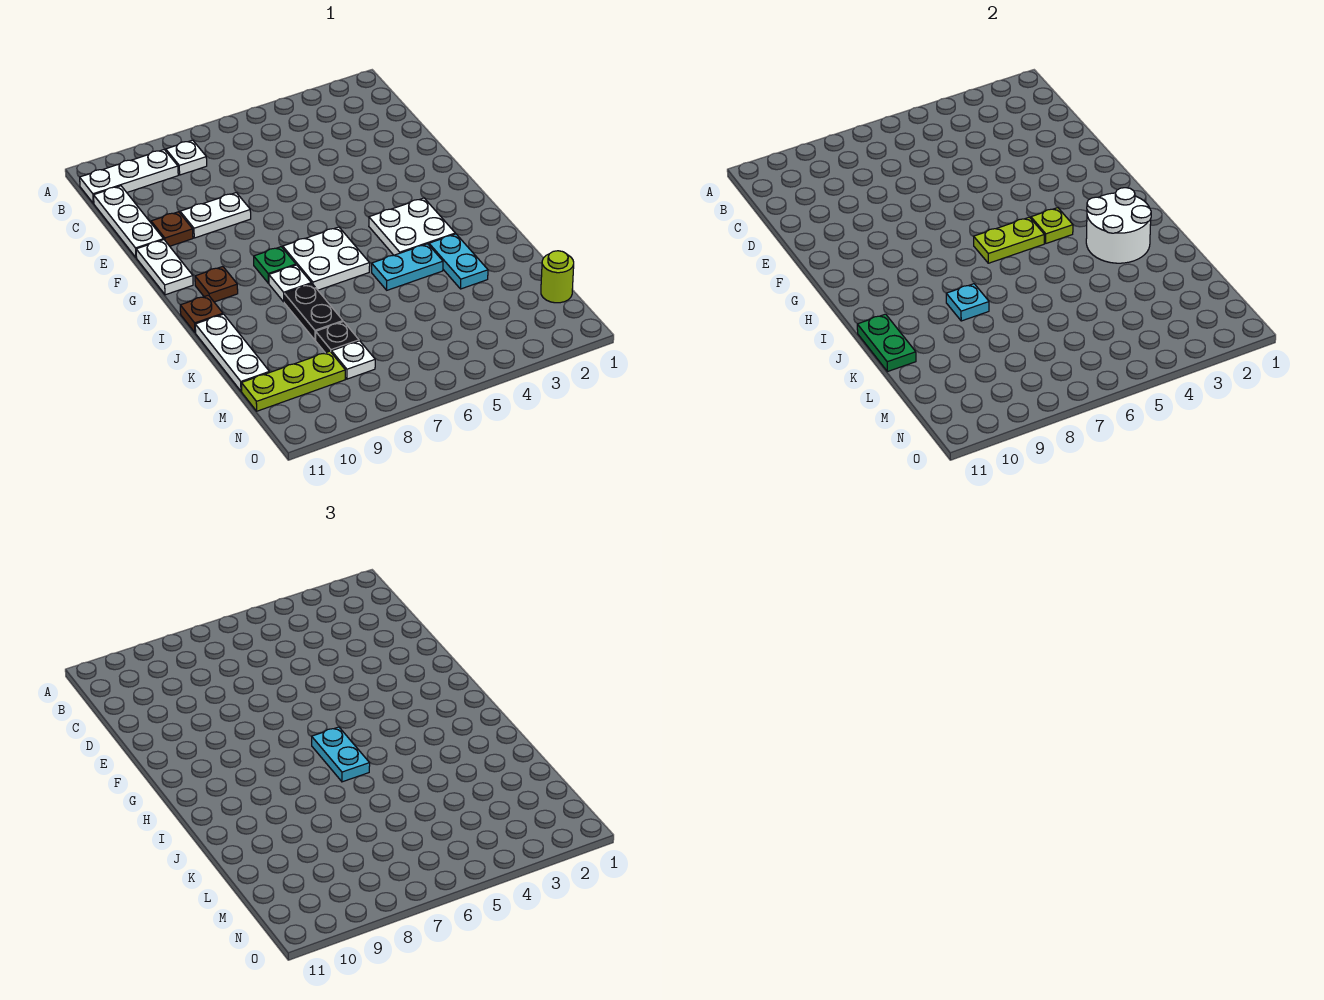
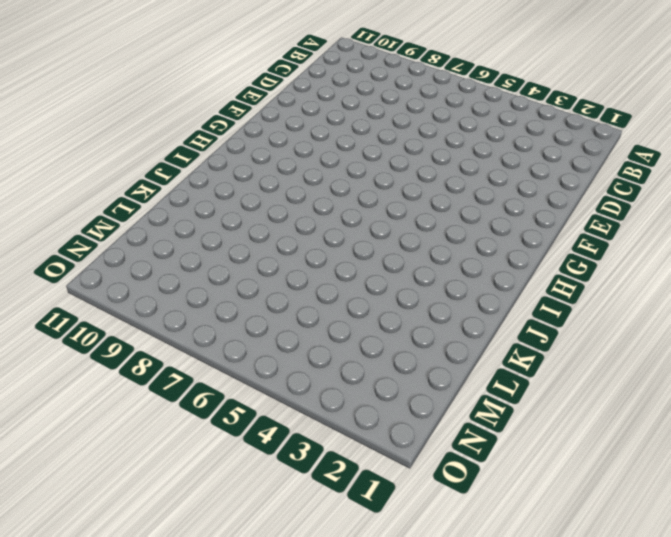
none -> white plate B8 level 1
none -> white plate B9:B11 level 1
none -> white plate C11:E11 level 1

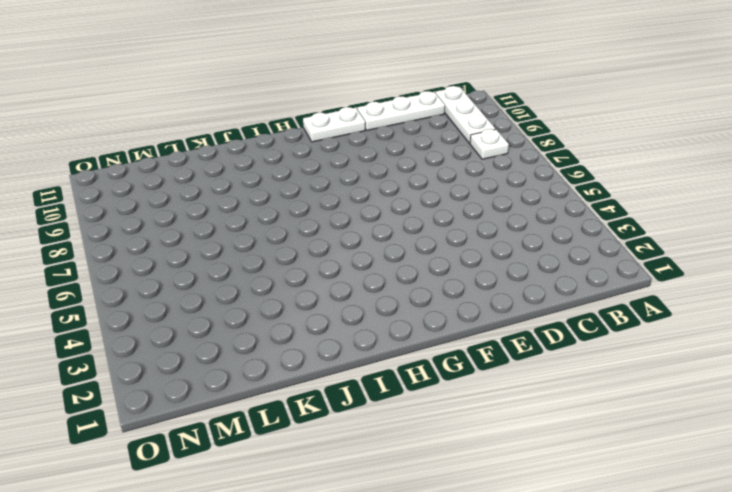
none -> white plate E8:E9 level 1
none -> brown plate E10 level 1
none -> white plate H3:I4 level 1

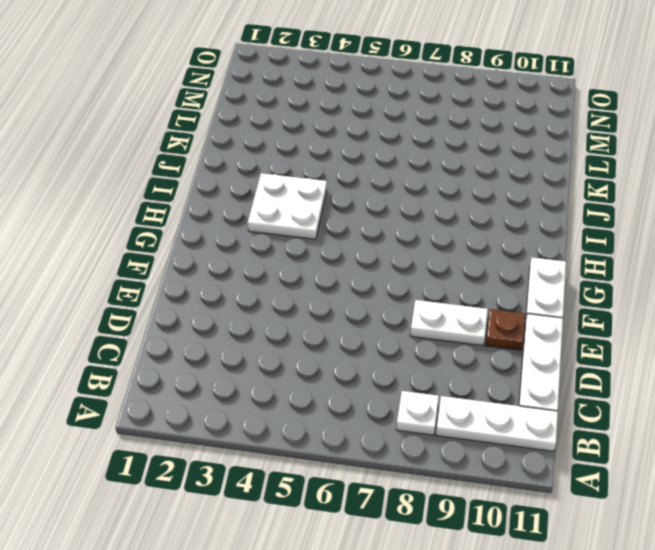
none -> white plate H6:I7 level 1
none -> green plate H8 level 1
none -> brown plate H10 level 1

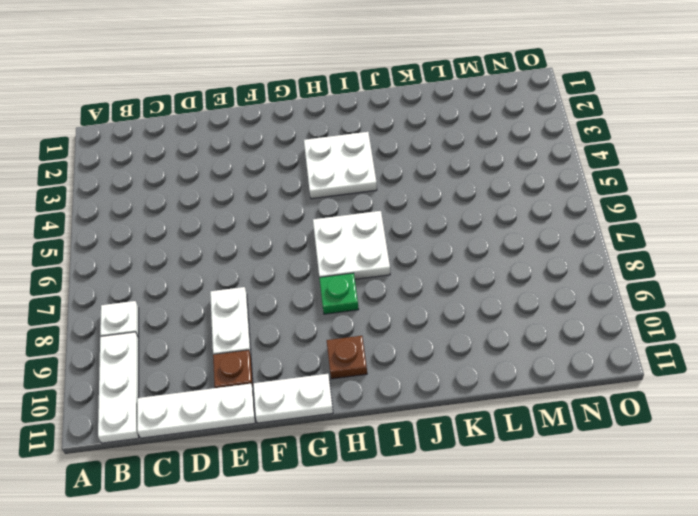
none -> white plate I8 level 1
none -> brown plate I11 level 1
none -> cyan plate J3:K3 level 1

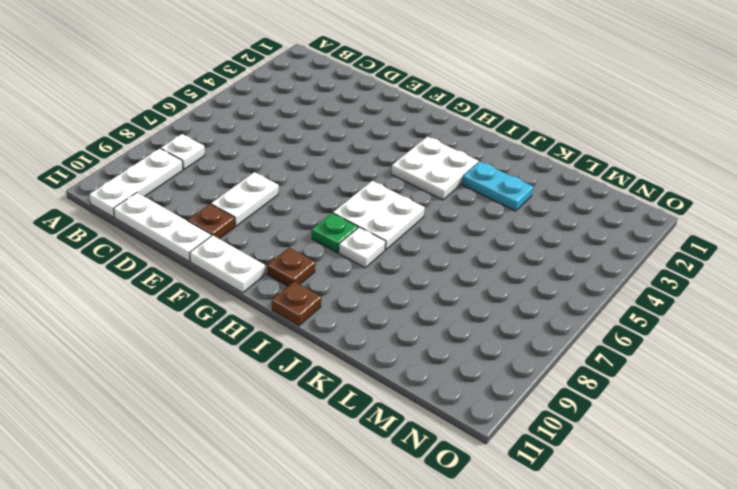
none -> cyan plate J4:J5 level 1
none -> black plate J8:K8 level 1
none -> white plate J11:L11 level 1

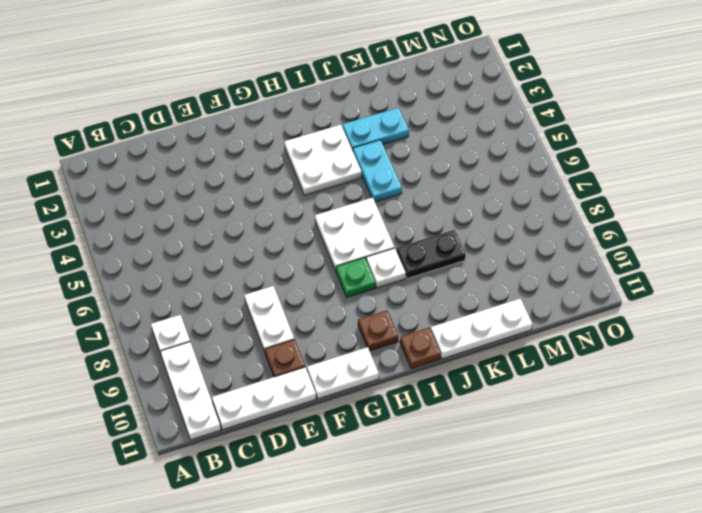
none -> black plate L8 level 1
none -> lime round brick M1 level 1
none -> white plate M8 level 1

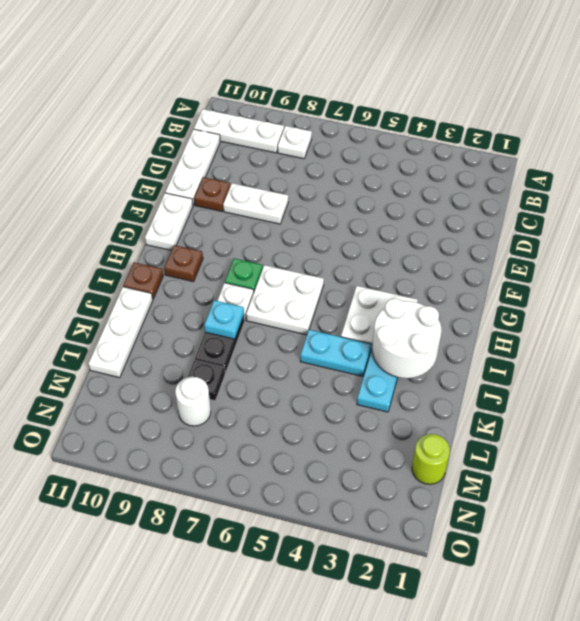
white round brick M8 level 1 -> white plate M8 level 1
none -> lime plate M9:M11 level 1
none -> lime plate H4 level 2
none -> lime plate H5:H6 level 2

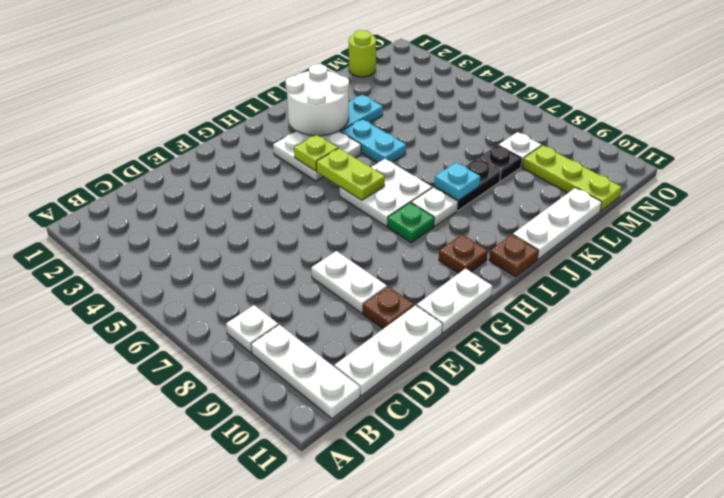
none -> green plate J11:K11 level 2
none -> cyan plate H6:I6 level 3

